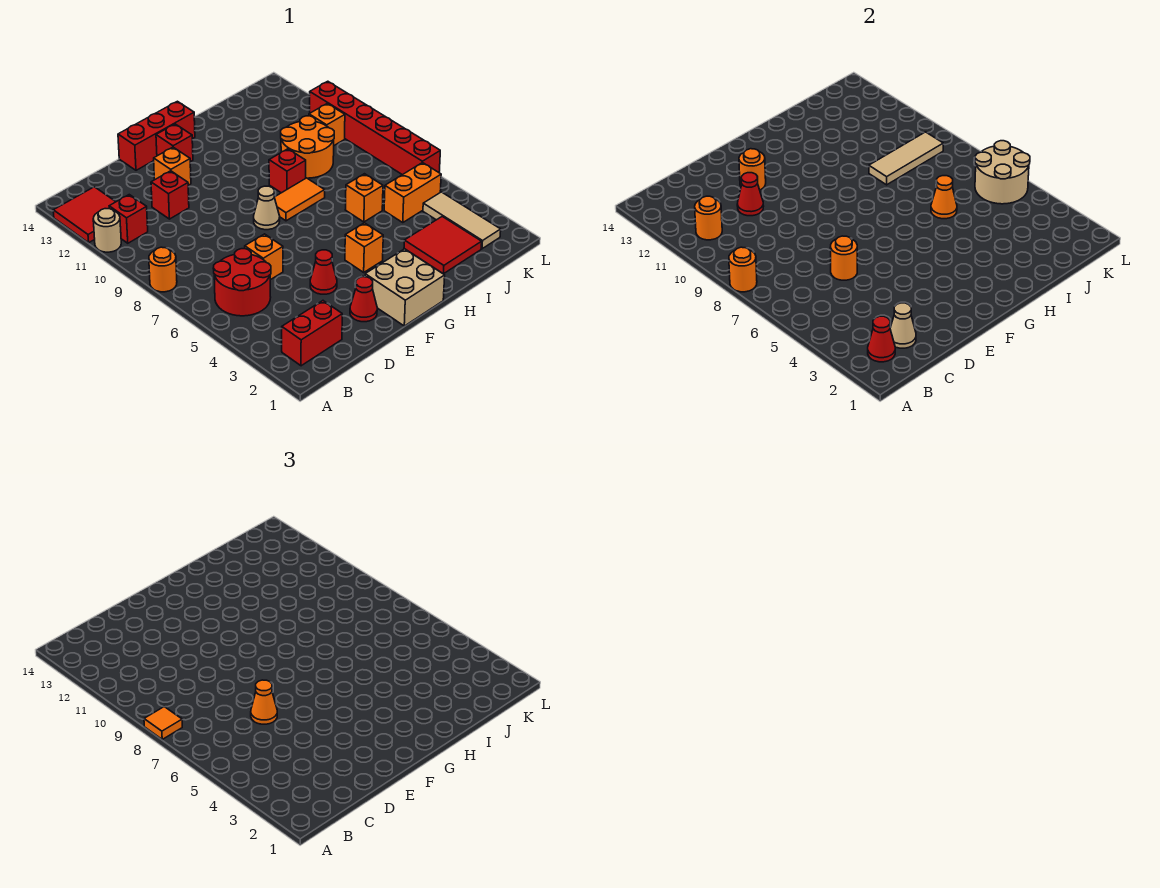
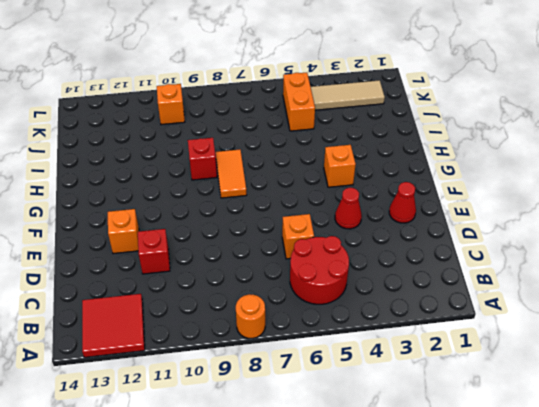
none -> tan round brick A11 level 1
none -> red brick B2:C2 level 1
none -> red brick B11 level 1
none -> red brick E14:G14 level 1

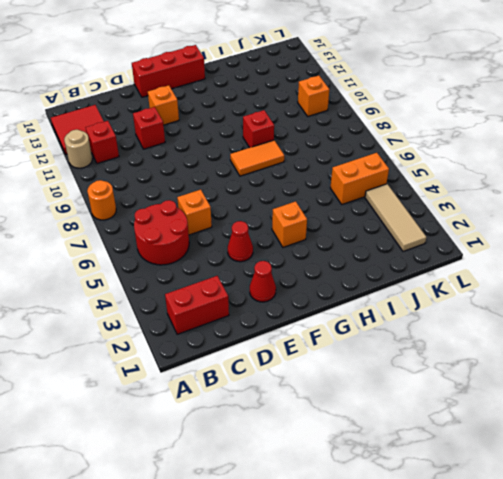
none -> tan brick F1:G2 level 1
none -> tan cone F8 level 1
none -> red brick F13 level 1
none -> red tile I2:J3 level 1

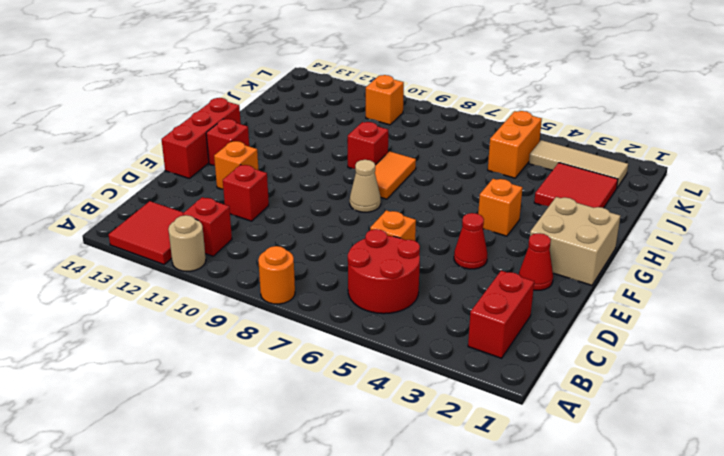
none -> orange brick I6 level 1
none -> orange round brick I9:J10 level 1
none -> red brick L6:L11 level 1
none -> orange round brick A8 level 2

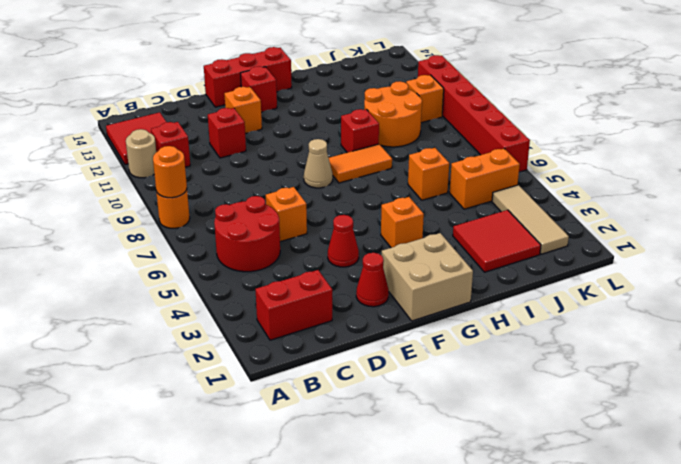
none -> red cone B2 level 2
none -> orange round brick B11 level 2
none -> tan cone C2 level 2
none -> orange round brick D6 level 2

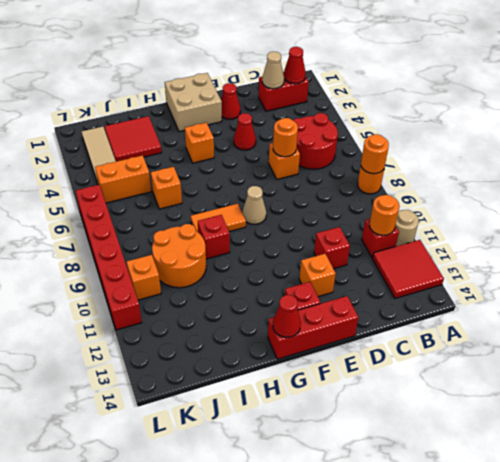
red cone G14 level 2 -> red cone D11 level 2
none -> orange round brick E12 level 2
none -> orange cone I6 level 2
none -> tan tile I9:K9 level 2
none -> tan round brick K5:L6 level 2

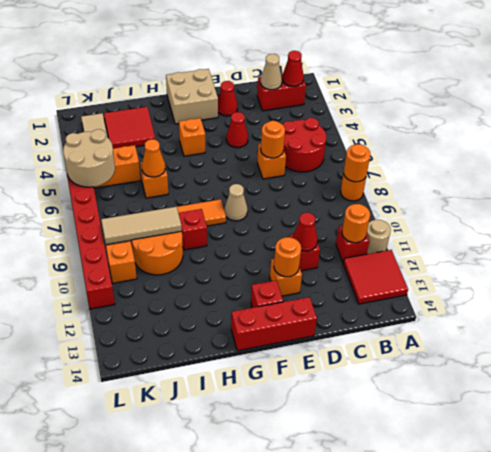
none -> orange tile A8 level 3
none -> orange cone D6 level 3

